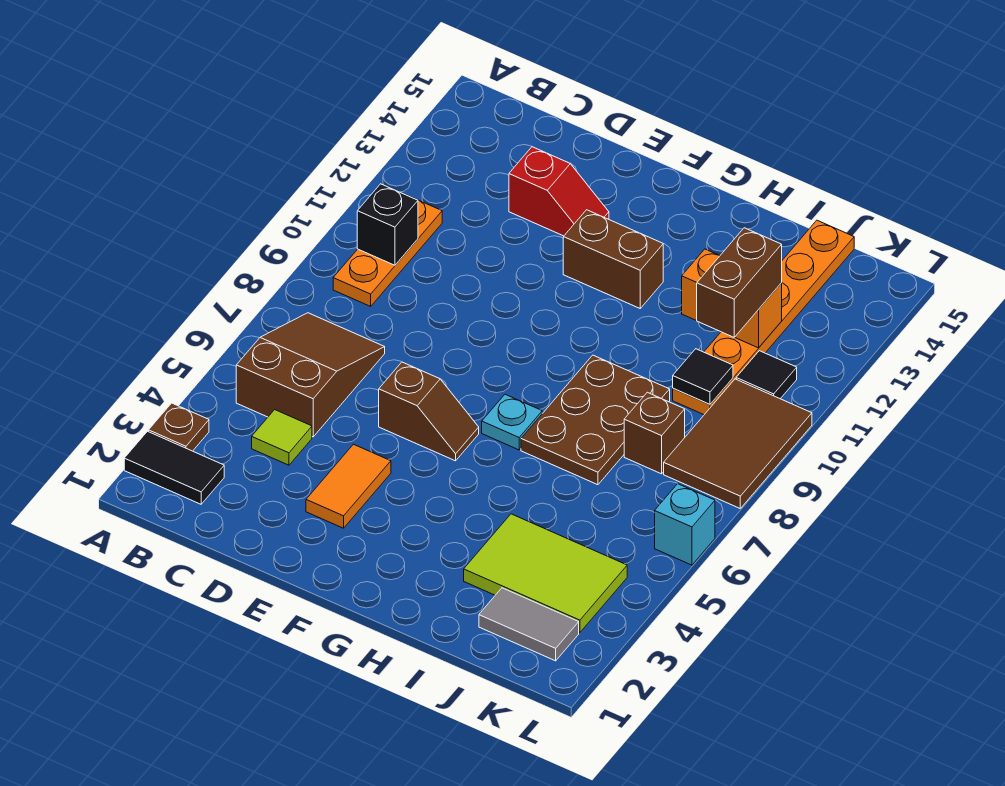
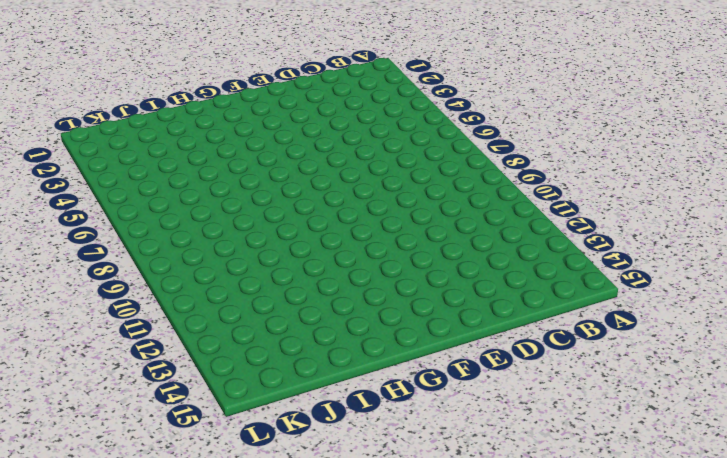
none -> black tile A2:B2 level 1
none -> brown plate A3 level 1
none -> brown slope B5:C7 level 1 top 5

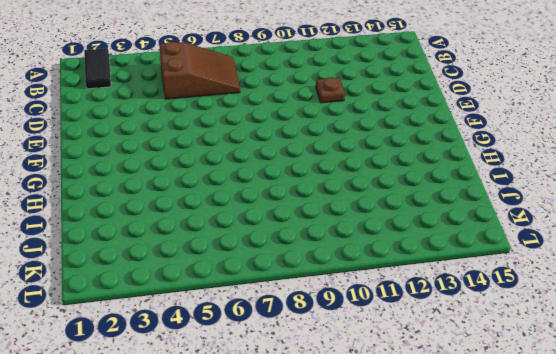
brown plate D11 level 1 -> brown plate A3 level 1
none -> orange plate B9:B11 level 1
none -> lime tile C4 level 1
none -> red slope D13:E13 level 1 top D

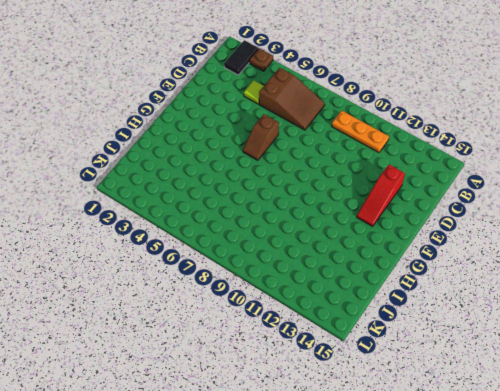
red slope D13:F13 level 1 top D -> red slope D13:E13 level 1 top D
none -> orange tile E3:E4 level 1
none -> brown brick F12:G12 level 1
none -> cyan plate G7 level 1

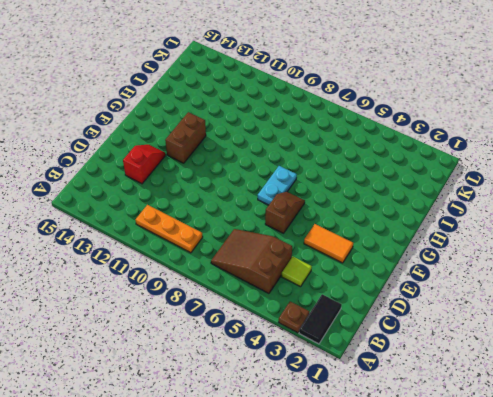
cyan plate F7:G7 level 1 -> cyan plate G7 level 1
none -> brown plate H7:I9 level 1
none -> lime tile I3:K4 level 1
none -> grey tile J2:K2 level 1

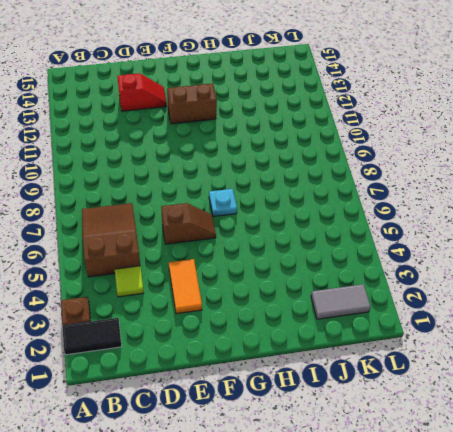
none -> orange plate B9:B11 level 1
none -> brown plate H7:I9 level 1
none -> lime tile I3:K4 level 1

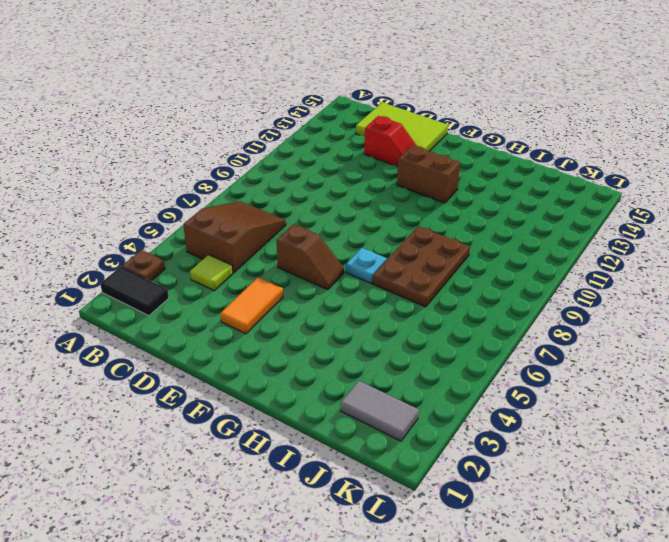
lime tile C14:E15 level 1 -> lime tile I3:K4 level 1
none -> orange plate B9:B11 level 1
none -> brown brick J8 level 1
none -> orange plate J10:J15 level 1

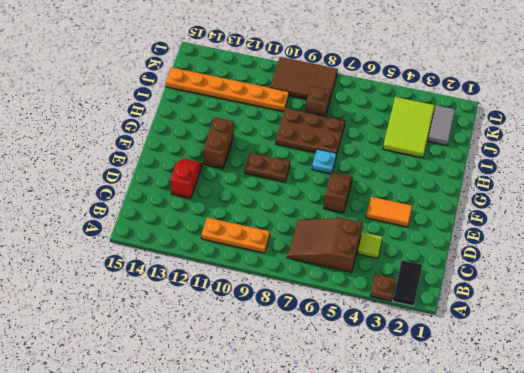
brown plate F9:F10 level 1 -> none
none -> black tile K11 level 1
none -> cyan brick L6 level 1
none -> black brick B10 level 2

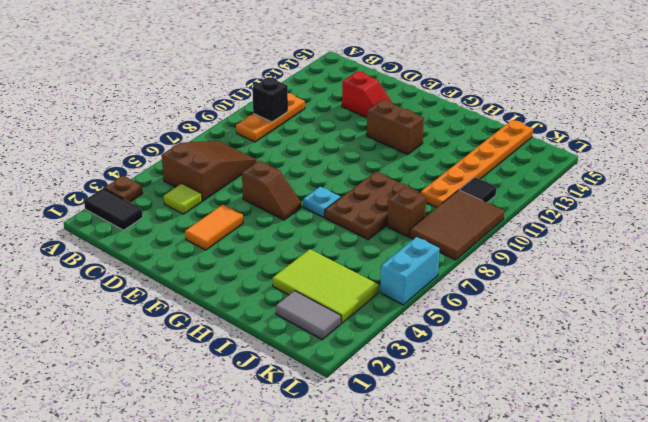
cyan brick L5:L6 level 1 -> cyan brick L6 level 1
none -> orange brick I12:J12 level 2
none -> black tile J10 level 2
none -> brown brick J11:J12 level 3

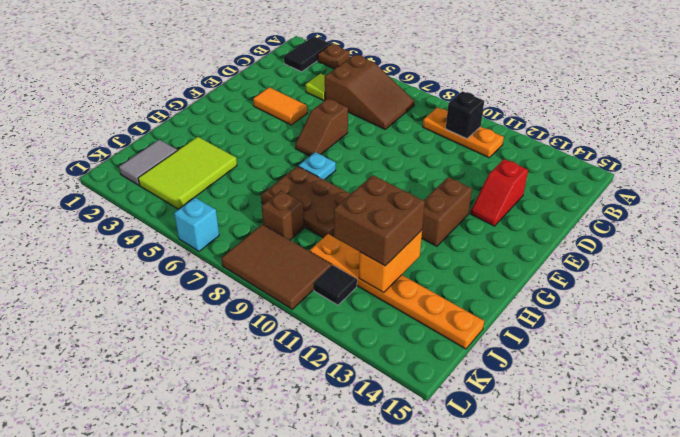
brown brick I11:J12 level 3 -> brown brick J11:J12 level 3
none -> black tile J10 level 2

